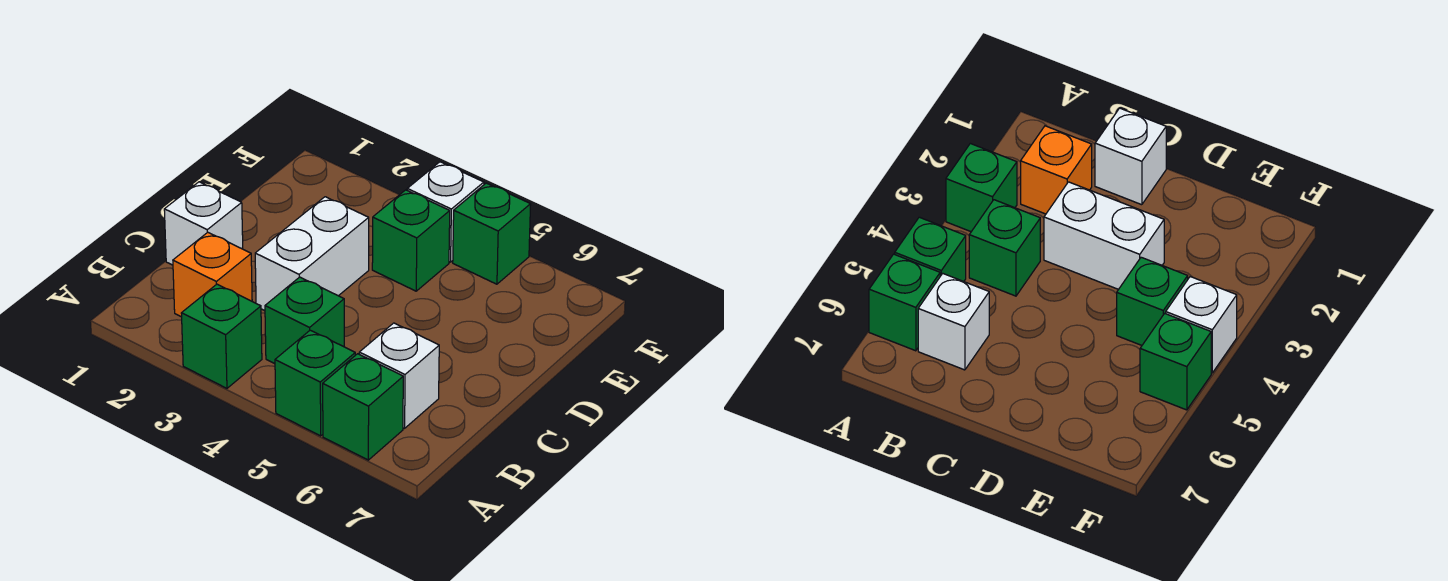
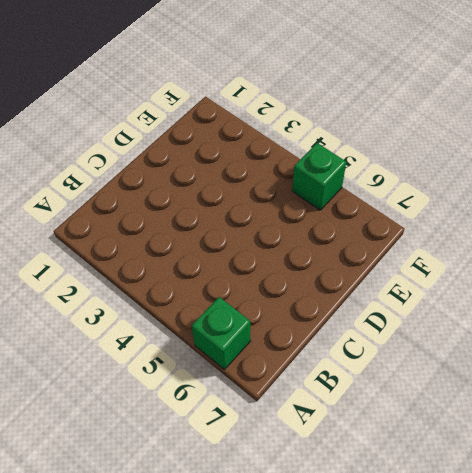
none -> green brick A3 level 1
none -> green brick A5 level 1

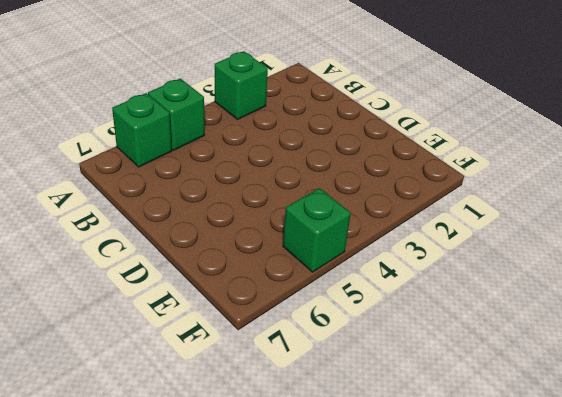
none -> orange brick B2 level 1
none -> green brick B4 level 1

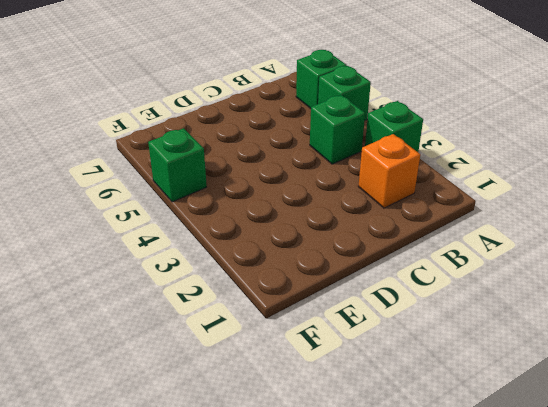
none -> white brick B6 level 1
none -> white brick C1 level 1

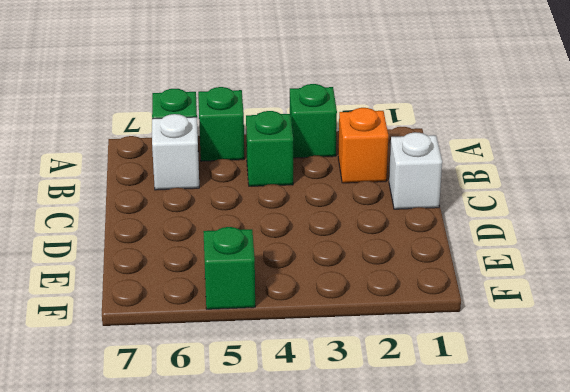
none -> white brick C3:D3 level 1
none -> green brick E4 level 1

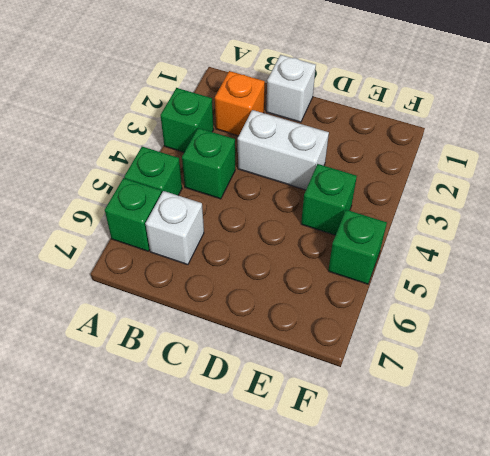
none -> white brick F4 level 1

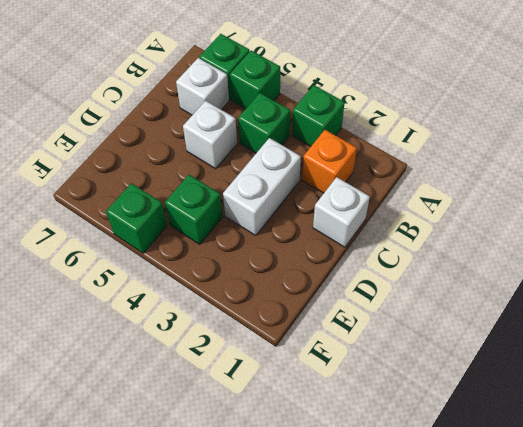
white brick C5 level 1 -> white brick F4 level 1

